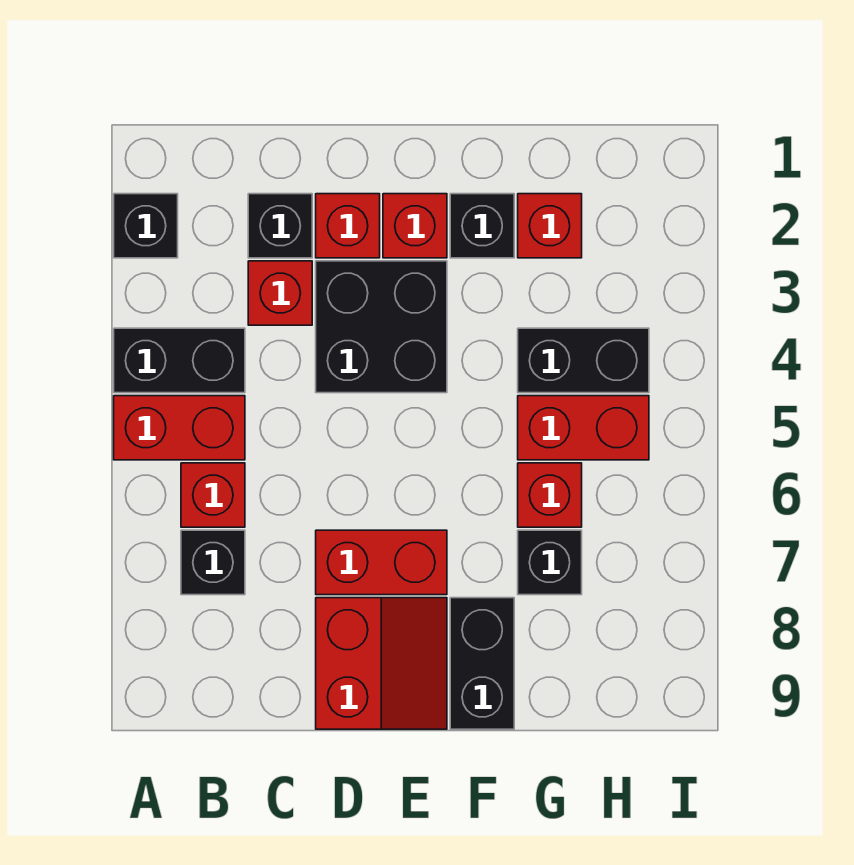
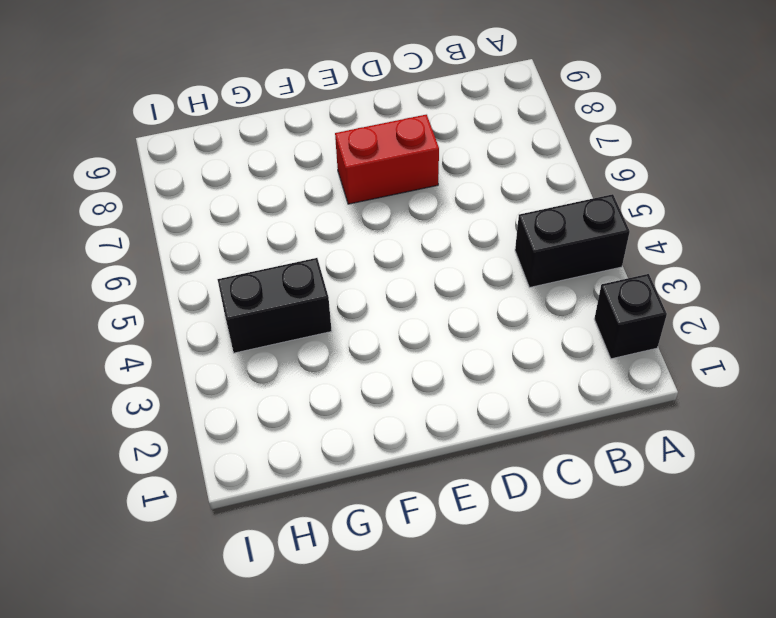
none -> red brick A5:B5 level 1
none -> red brick B6 level 1
none -> black brick B7 level 1

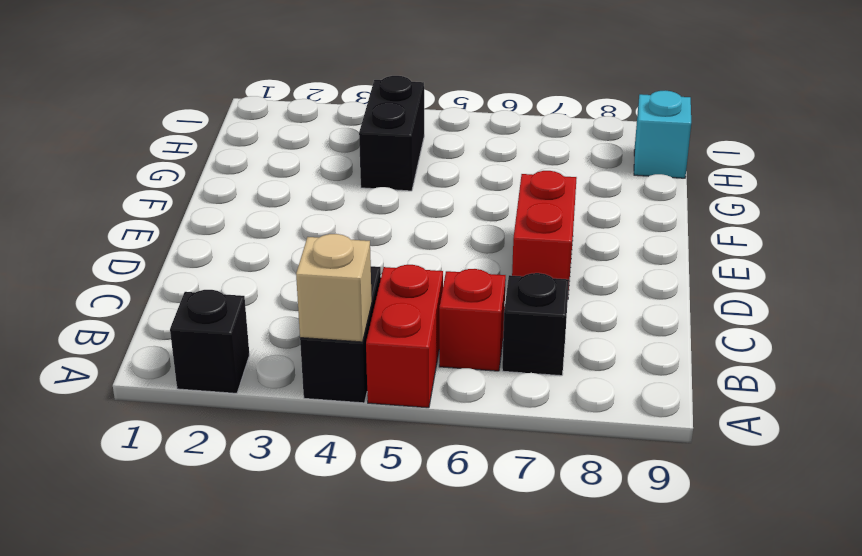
tan brick A4 level 2 -> none
cyan brick H9 level 1 -> none
none -> black brick C2 level 1
none -> red brick C3 level 1
none -> red brick D2 level 1

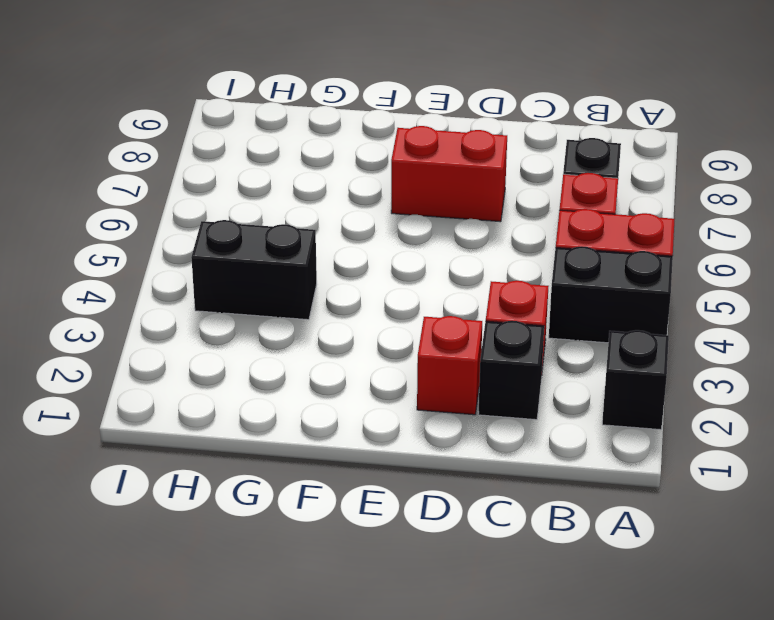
none -> black brick D3:E4 level 1
none -> red slope D8:E9 level 1 top D
none -> red brick E2 level 1

